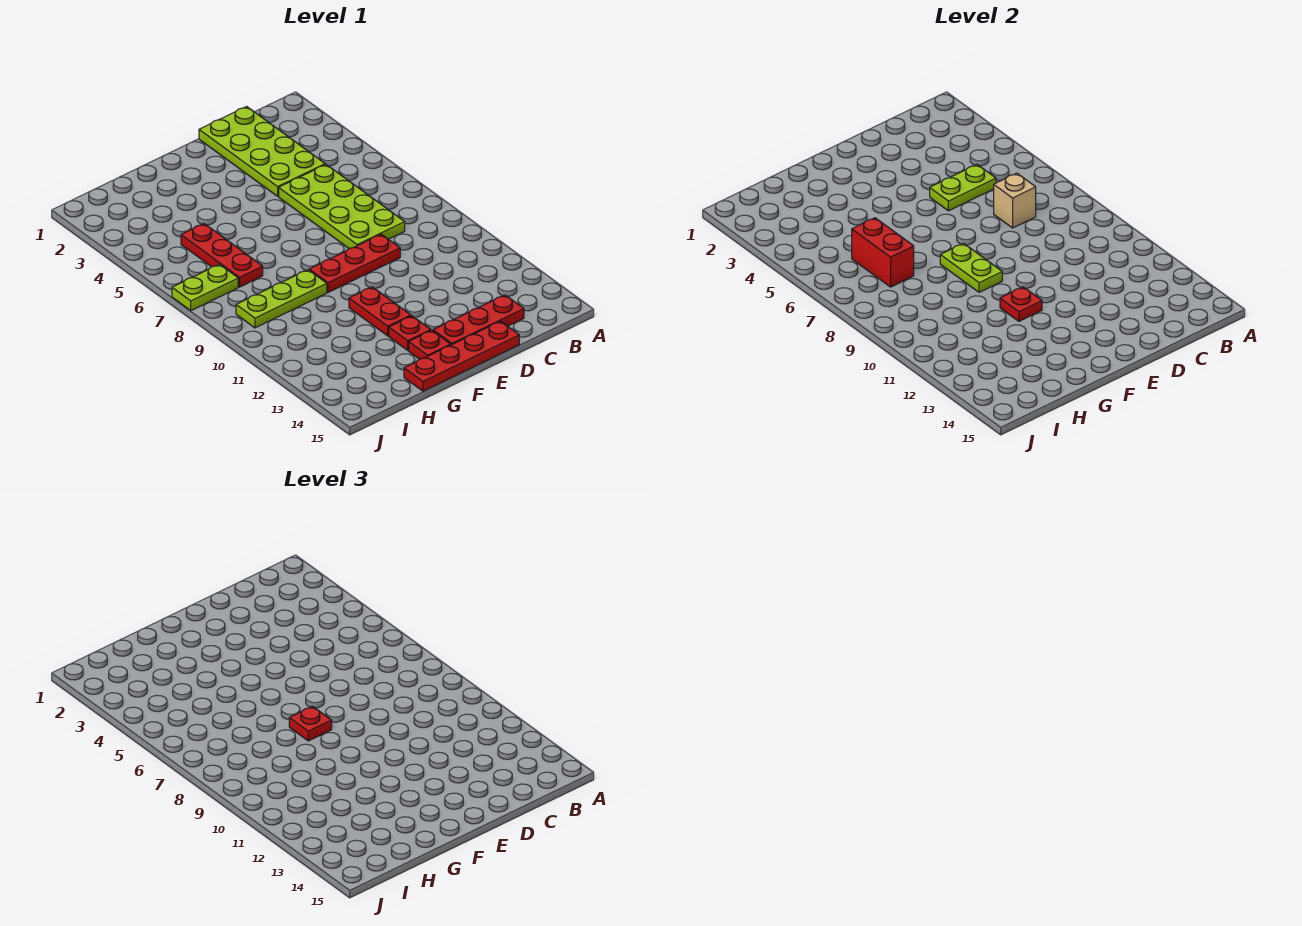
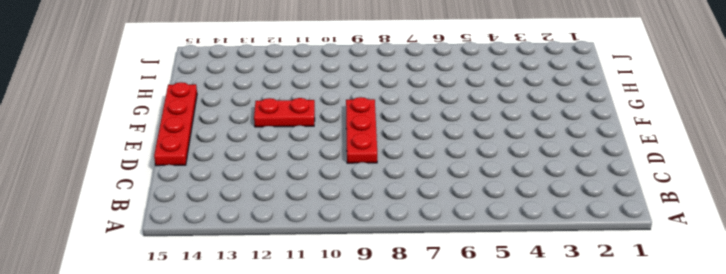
none -> lime plate C1:D4 level 1
none -> lime plate C5:D8 level 1
none -> red plate C14:E14 level 1

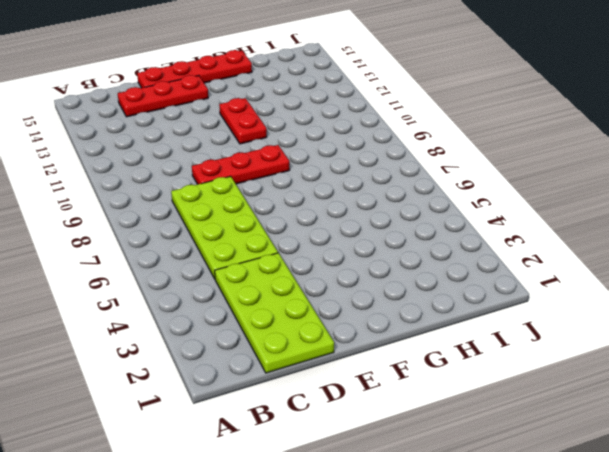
none -> red plate F13 level 1
none -> red plate F14 level 1
none -> lime plate G9:I9 level 1

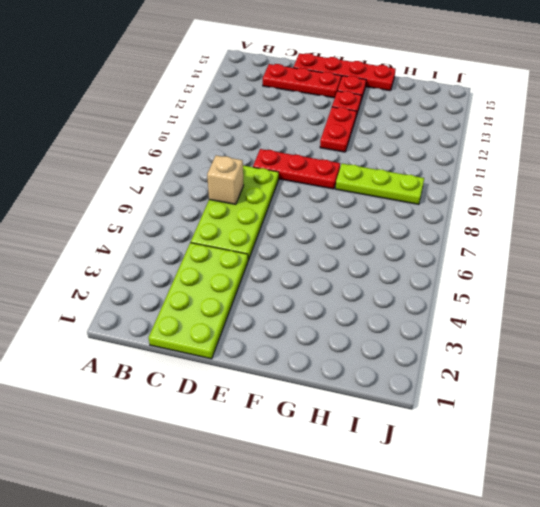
none -> red plate H5:H7 level 1
none -> lime plate I7:J7 level 1
none -> lime plate C5:D5 level 2

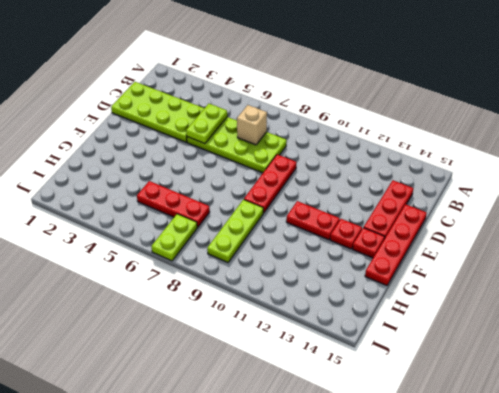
none -> lime plate F8:F9 level 2
none -> red plate F11 level 2
none -> red brick H6:H7 level 2

